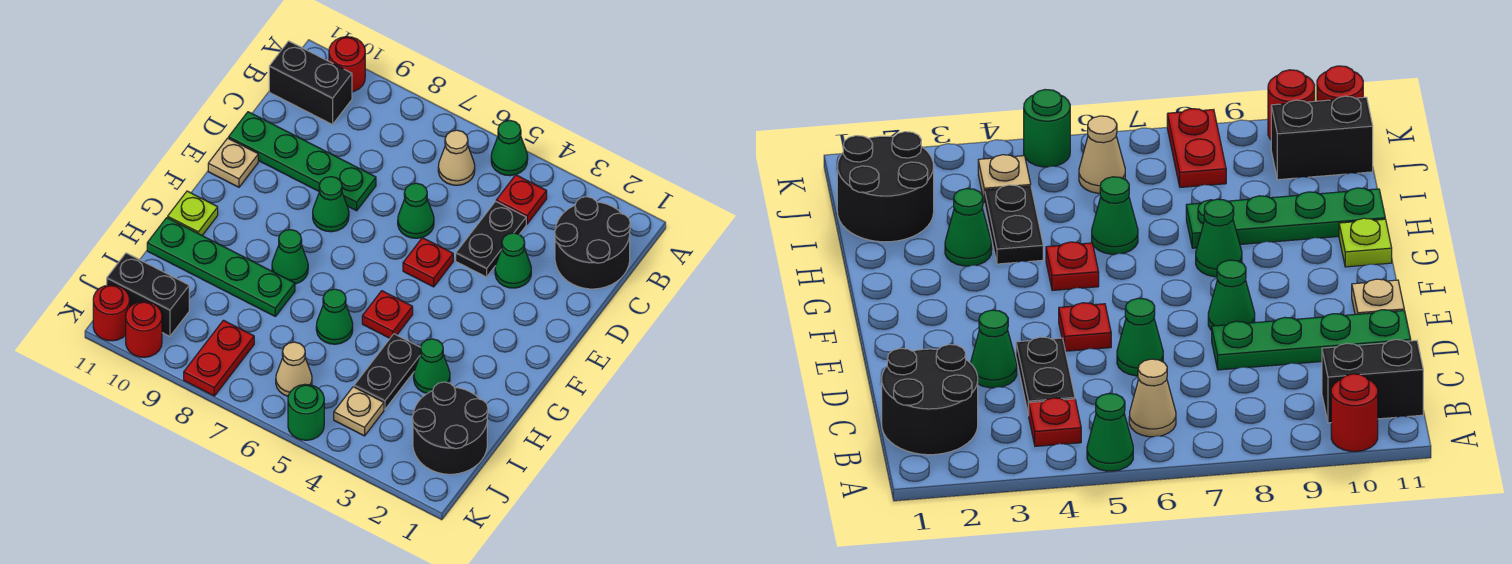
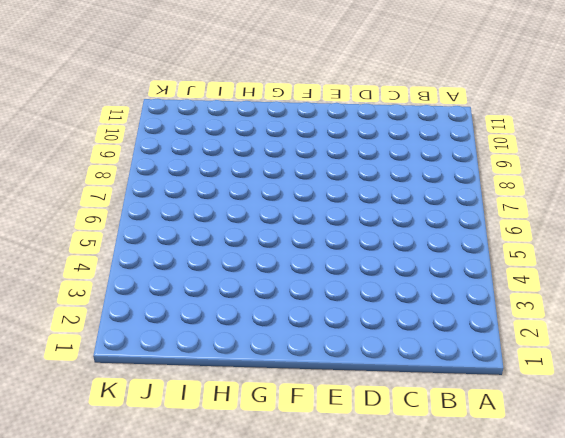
none -> green cone A5 level 1
none -> red round brick A10 level 1
none -> black round brick B1:C2 level 1

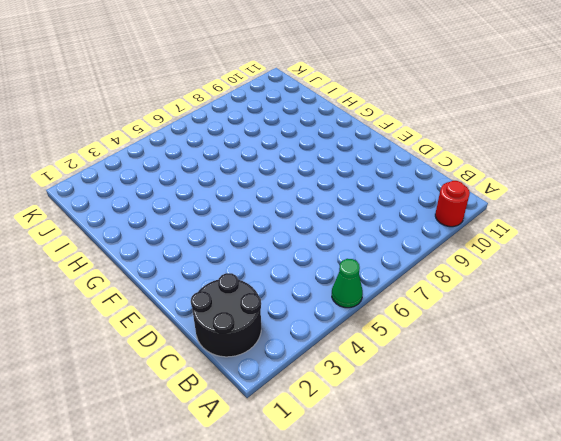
none -> red plate B4 level 1
none -> tan cone B6 level 1
none -> black brick B10:B11 level 1

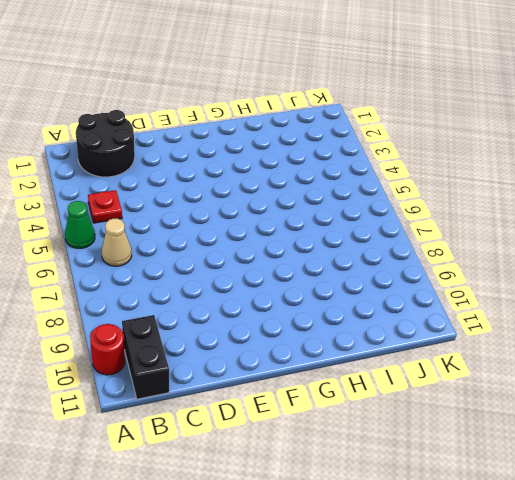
none -> black plate C4:D4 level 1
none -> green cone D3 level 1
none -> green cone D6 level 1

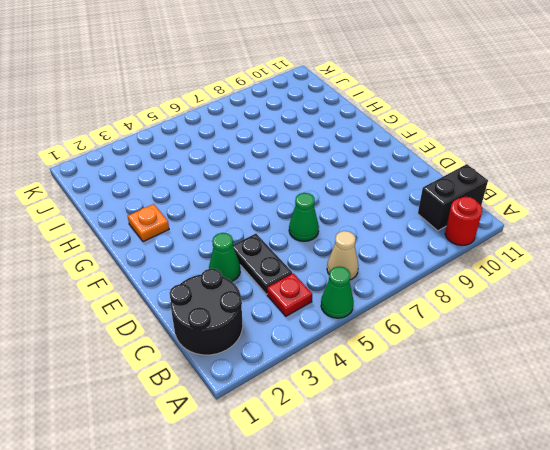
orange plate G2 level 1 -> none
none -> green plate D8:D11 level 1
none -> red plate E5 level 1
none -> green cone E8 level 1

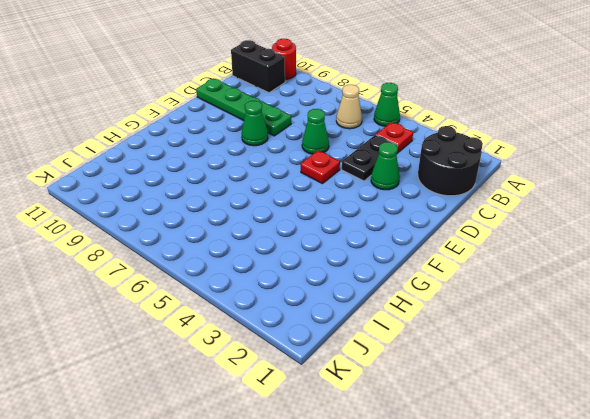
none -> tan plate E11 level 1
none -> red plate G5 level 1
none -> green cone G8 level 1

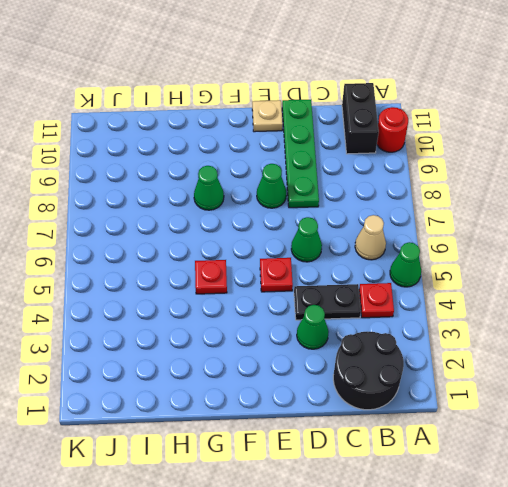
none -> lime plate G11 level 1
none -> green cone H3 level 1
none -> black plate H4:I4 level 1

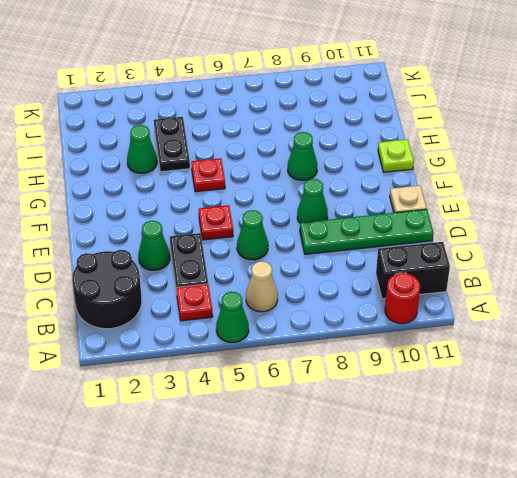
none -> green cone H6 level 1
none -> green plate H8:H11 level 1
none -> black round brick I1:J2 level 1

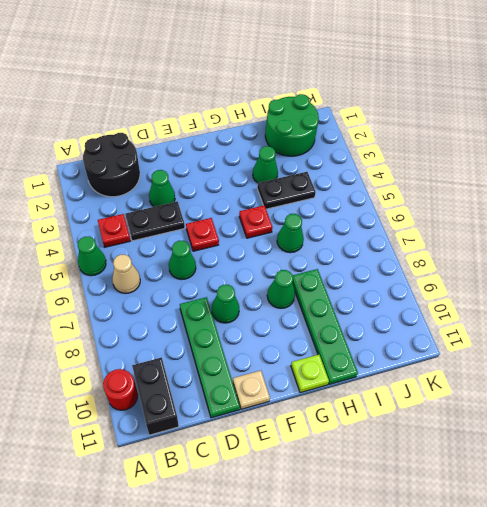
green round brick I1:J2 level 1 -> black round brick I1:J2 level 1
none -> tan plate J4 level 1
none -> tan cone J6 level 1
none -> red plate J8:K8 level 1

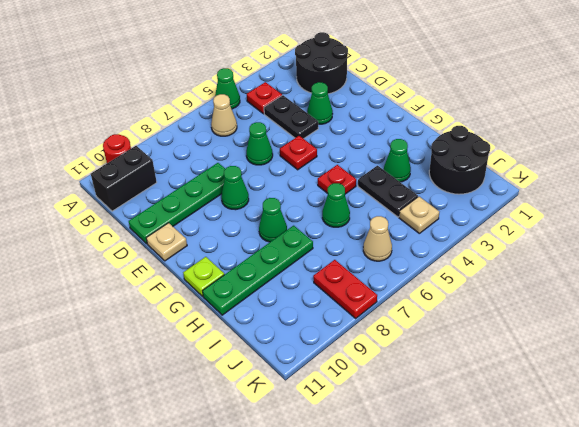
none -> black brick J10:J11 level 1
none -> green round brick K5 level 1
none -> red round brick K10 level 1

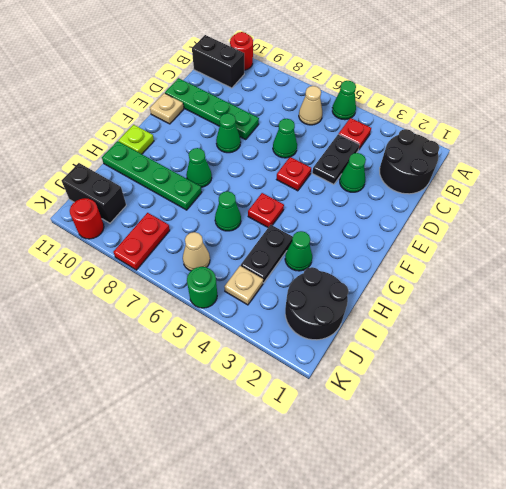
none -> red round brick K11 level 1

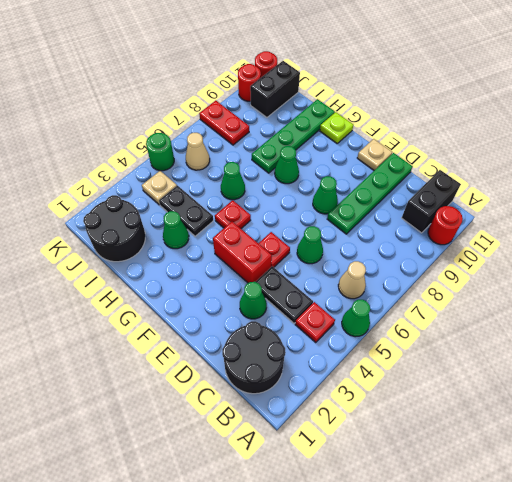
red brick E4:F4 level 1 -> none

